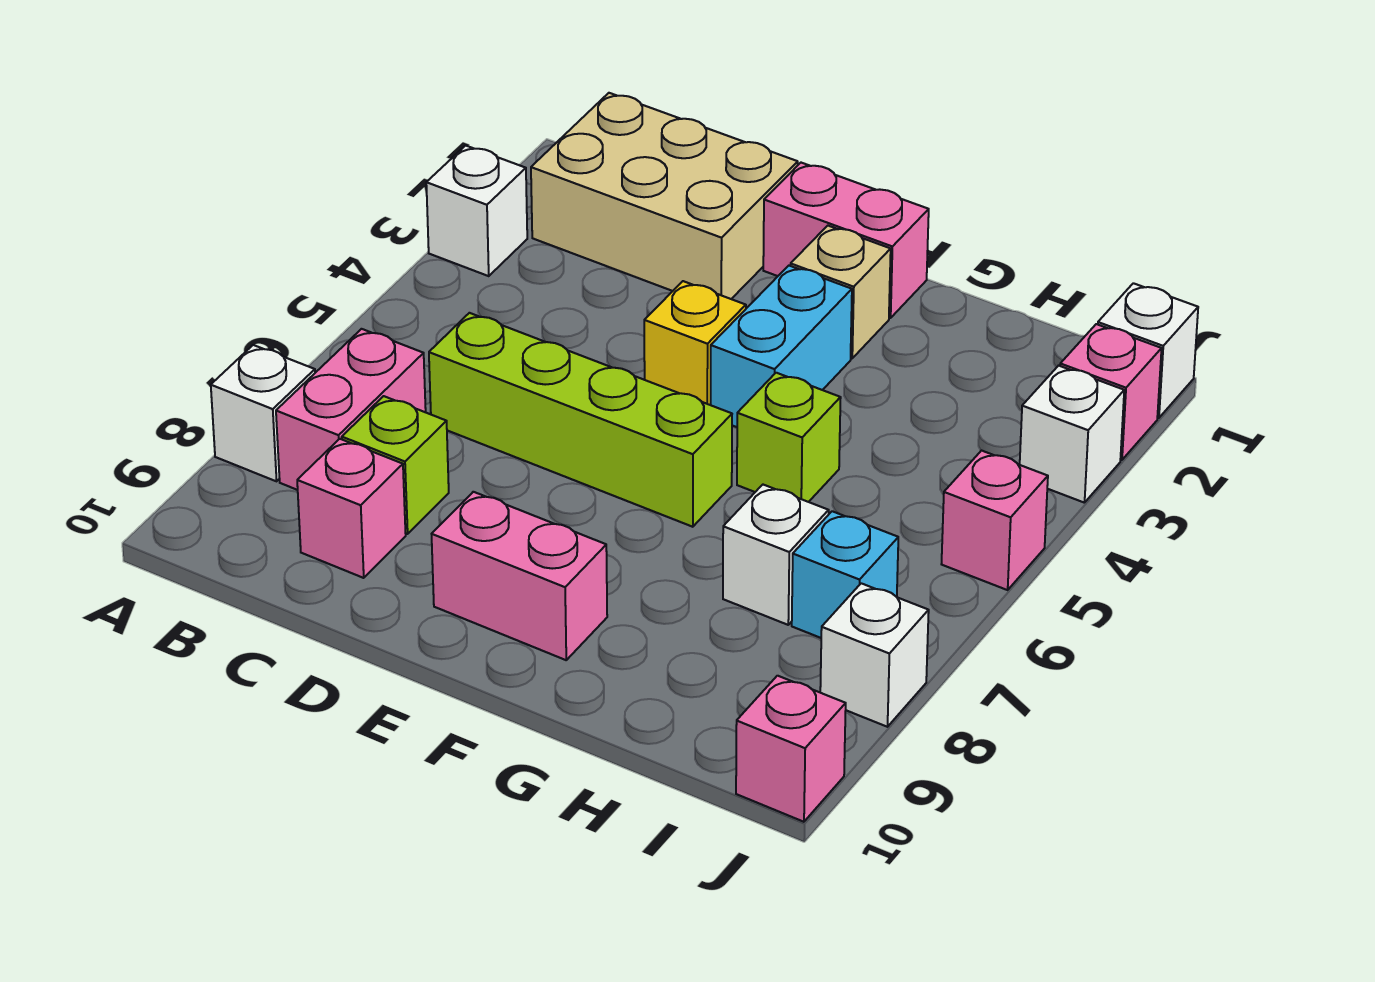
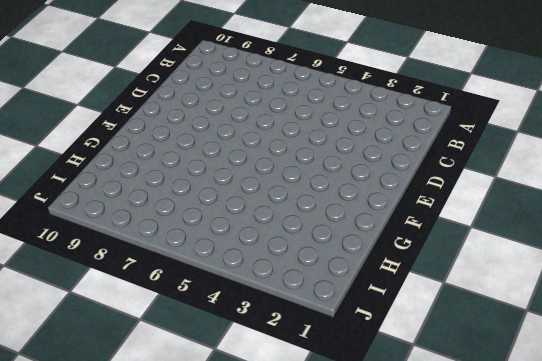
none -> white brick A3 level 1
none -> white brick A8 level 1
none -> tan brick B1:D2 level 1

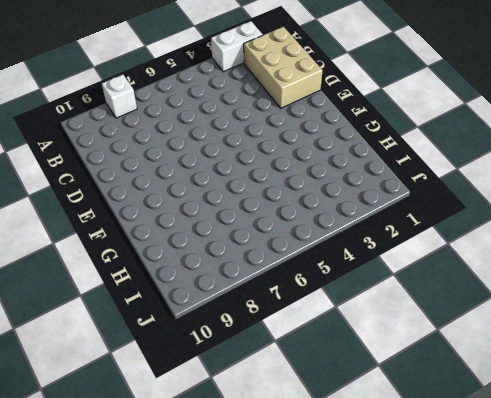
white brick A2:A3 level 1 -> white brick A3 level 1
none -> pink brick B7:B8 level 1
none -> lime brick C6:F6 level 1
none -> lime brick C8 level 1

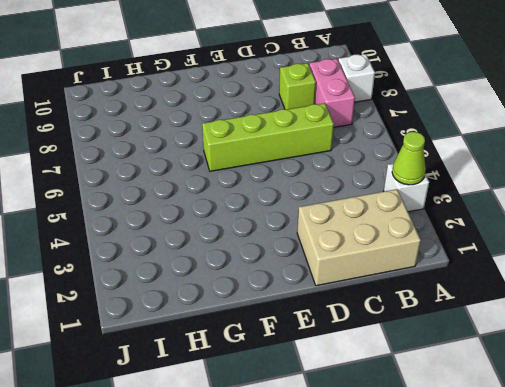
lime cone A3 level 2 -> none
none -> pink brick C9 level 1
none -> pink brick E1:F1 level 1
none -> yellow brick E4 level 1

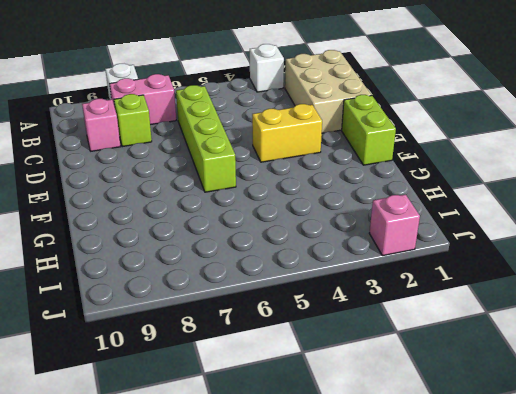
lime brick E1:F1 level 1 -> pink brick E1:F1 level 1
yellow brick E3:E4 level 1 -> yellow brick E4 level 1
none -> pink brick E9:F9 level 1
none -> tan brick F2 level 1
none -> cyan brick F3:F4 level 1

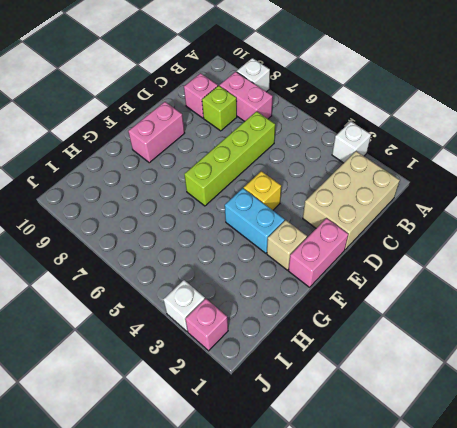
none -> lime brick G5 level 1
none -> white brick H7 level 1
none -> cyan brick I7 level 1

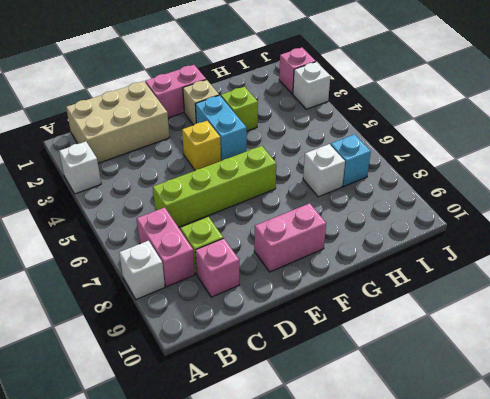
lime brick G3 level 1 -> lime brick G5 level 1
none -> white brick J1 level 1
none -> pink brick J5 level 1
none -> white brick J8 level 1

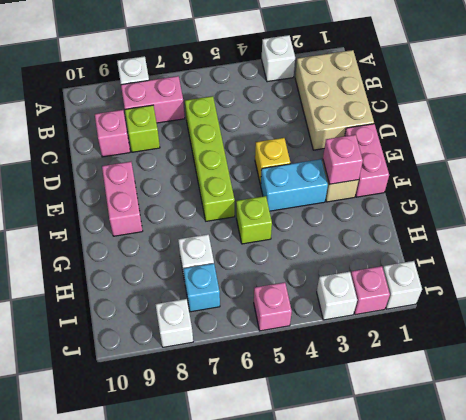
pink brick F2 level 2 -> pink brick J10 level 1

